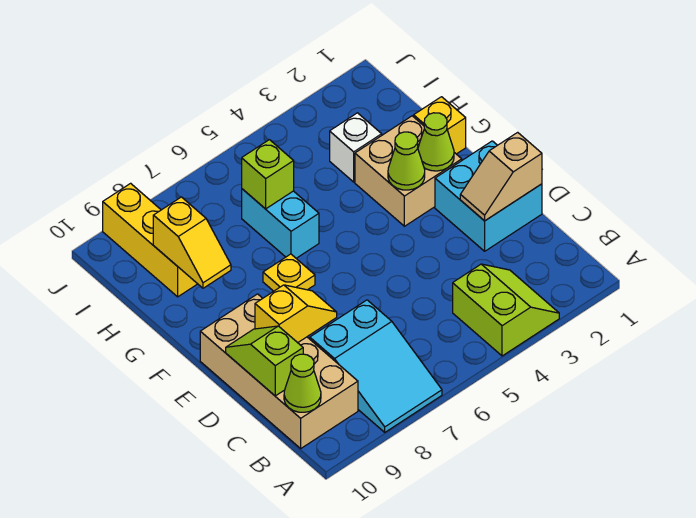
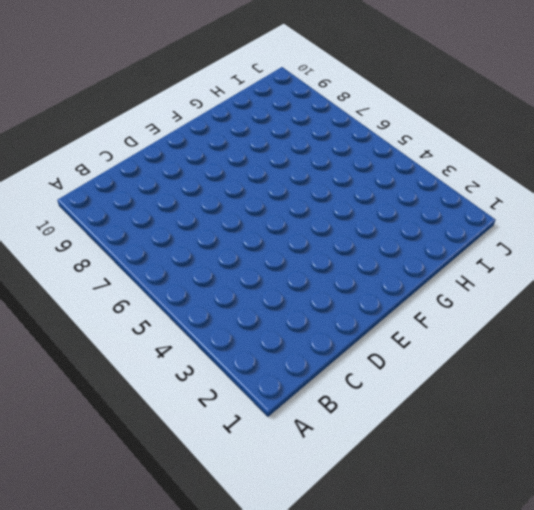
none -> lime slope A3:B4 level 1 top 4
none -> cyan slope A7:C8 level 1 top C
none -> tan brick B9:E10 level 1

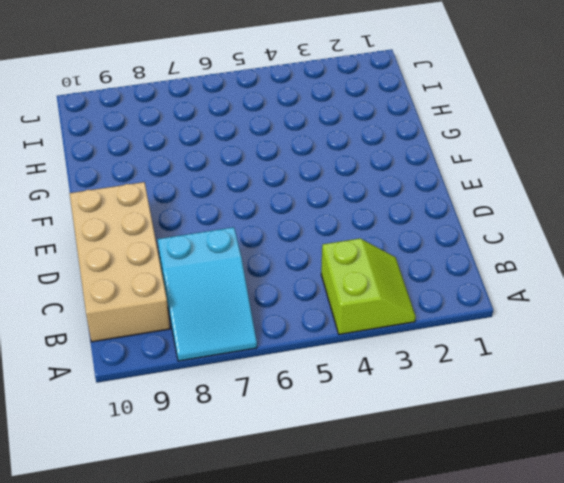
none -> cyan brick D1:E2 level 1
none -> tan brick F2:G3 level 1
none -> yellow plate F7 level 1

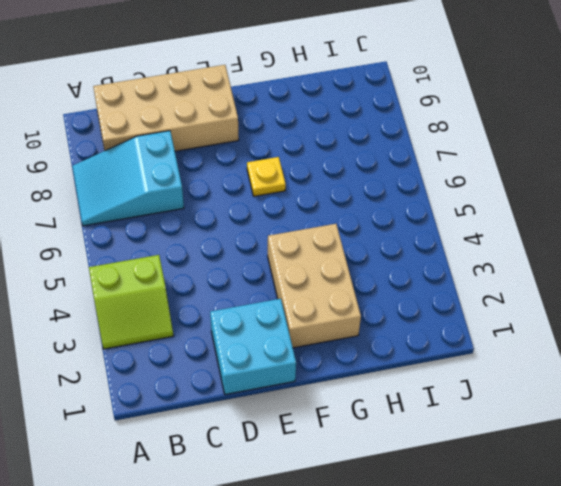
tan brick F2:G4 level 1 -> tan brick F2:G3 level 1
none -> yellow brick G1 level 1
none -> cyan brick G6:H6 level 1
none -> white brick H3 level 1

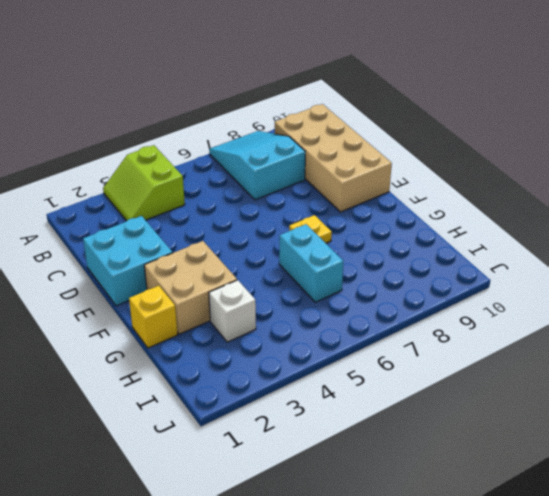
none -> yellow brick H9:J9 level 1
none -> lime cone B10 level 2
none -> lime slope C10:D10 level 2 top C

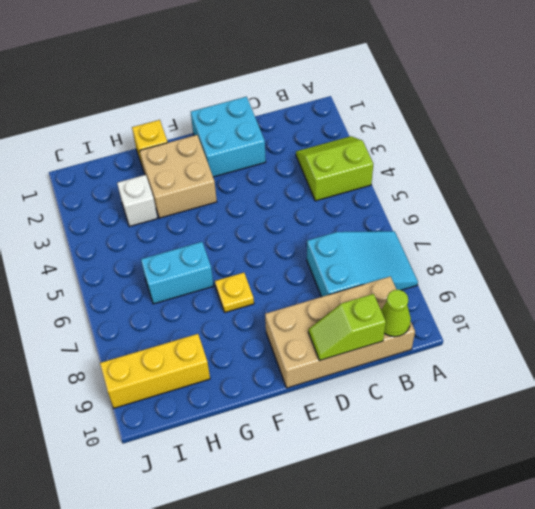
none -> tan slope D1:D2 level 2 top 1
none -> yellow slope D8:D9 level 2 top 9
none -> lime cone F2 level 2

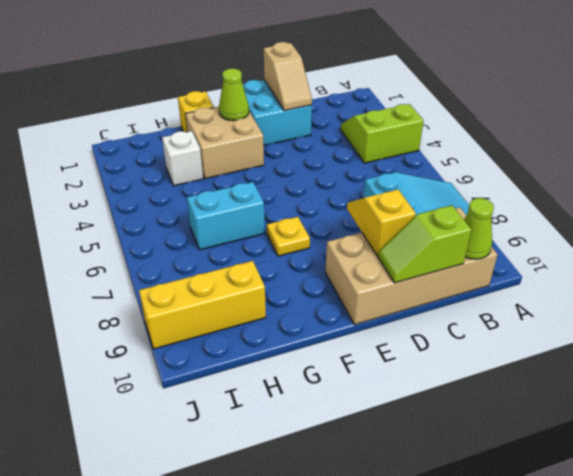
none -> lime cone F3 level 2
none -> yellow slope G9:H9 level 2 top H
none -> lime brick H6 level 2

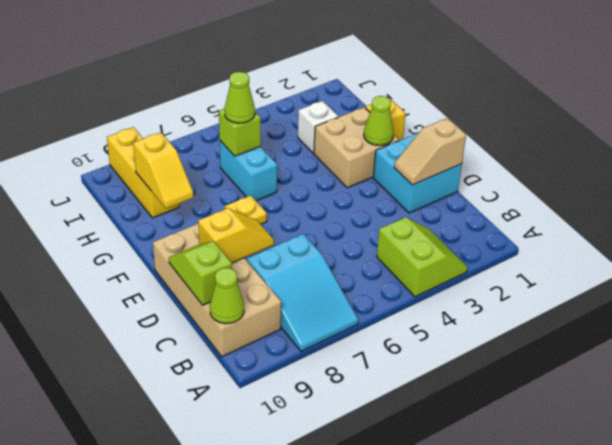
lime cone H6 level 3 -> lime cone F3 level 2

